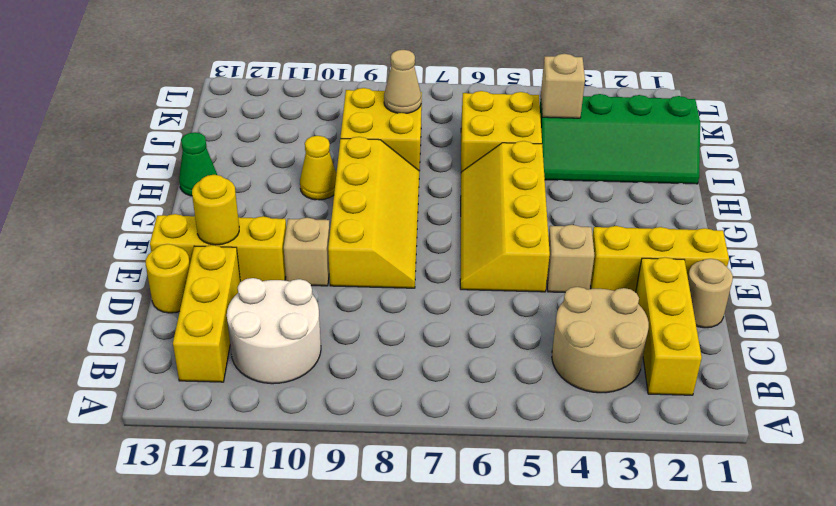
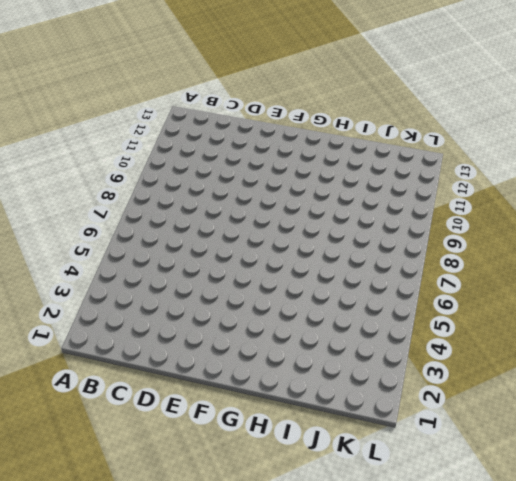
none -> yellow brick B2:D2 level 1
none -> tan round brick B3:C4 level 1
none -> white round brick B10:C11 level 1

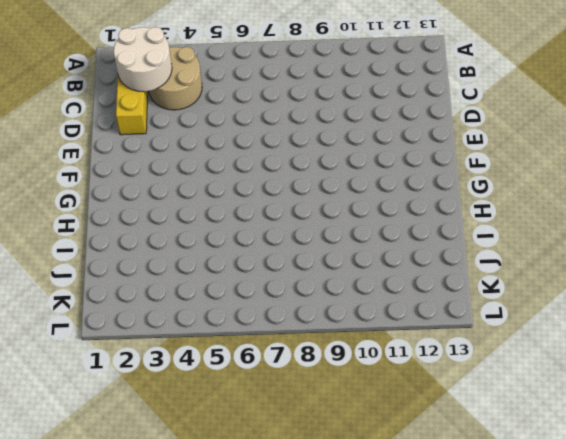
white round brick B2:C3 level 2 -> white round brick B10:C11 level 1
none -> yellow brick B12:D12 level 1
none -> tan round brick D1 level 1
none -> yellow round brick D13 level 1

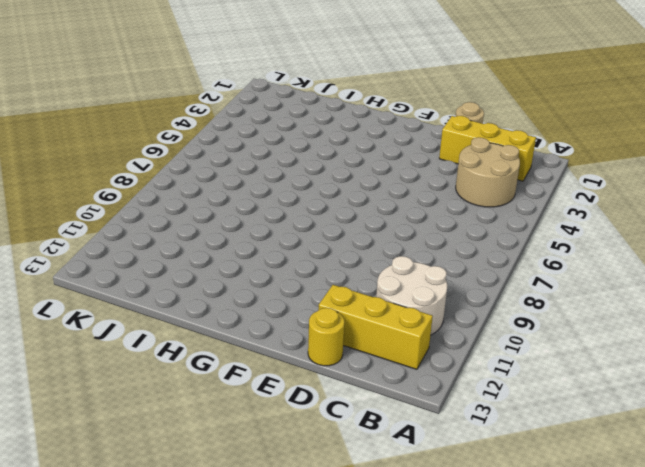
none -> yellow brick E1:E3 level 1
none -> tan brick E4 level 1
none -> yellow slope E5:H6 level 1 top 5

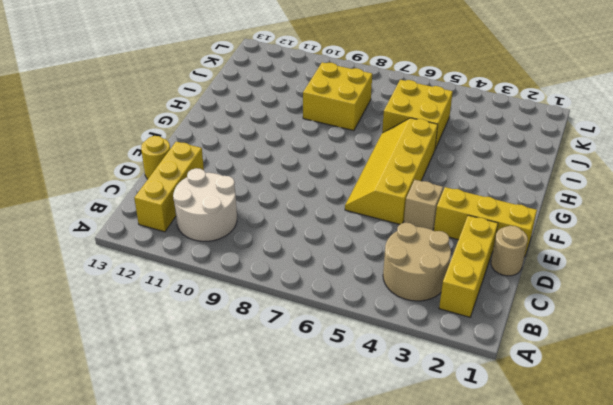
none -> yellow slope E8:H9 level 1 top 9
none -> tan brick E10 level 1
none -> yellow brick E11:E13 level 1

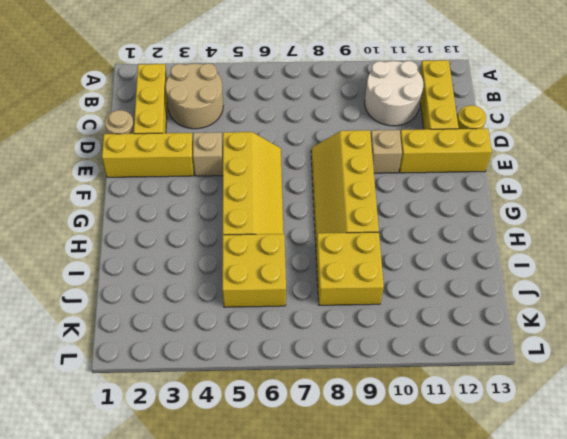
none -> yellow cone H10 level 1
none -> green cone H13 level 1
none -> green slope I1:J4 level 1 top J

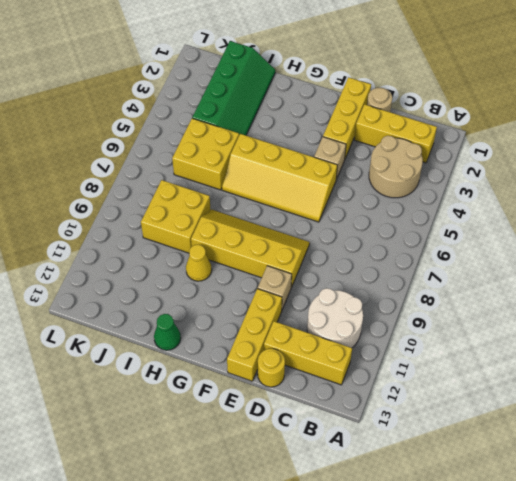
none -> yellow round brick E12 level 2
none -> tan brick J4 level 2
none -> tan cone J8 level 2

